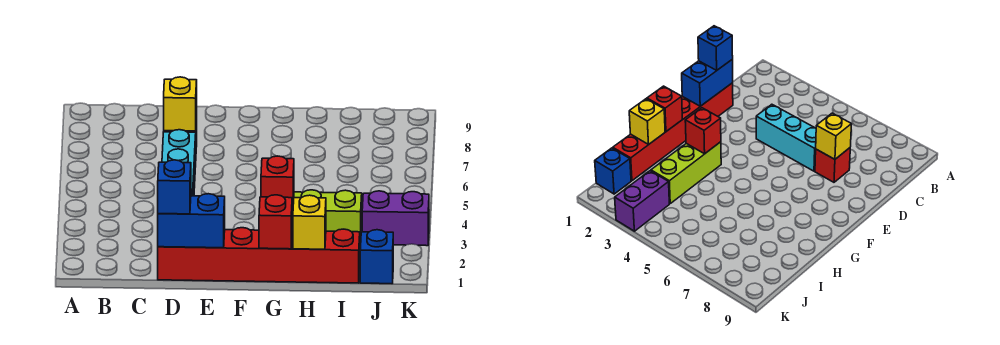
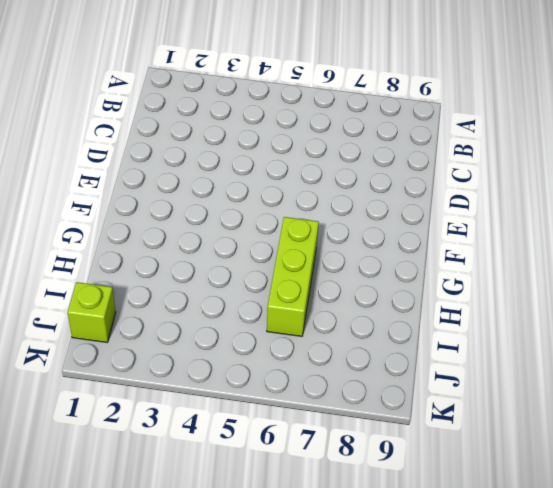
lime brick G6:I6 level 1 -> lime brick G3:I3 level 1
lime brick J1 level 1 -> blue brick J1 level 1
none -> red brick D1:I1 level 1
none -> cyan brick D4:D6 level 1
none -> red brick D7 level 1

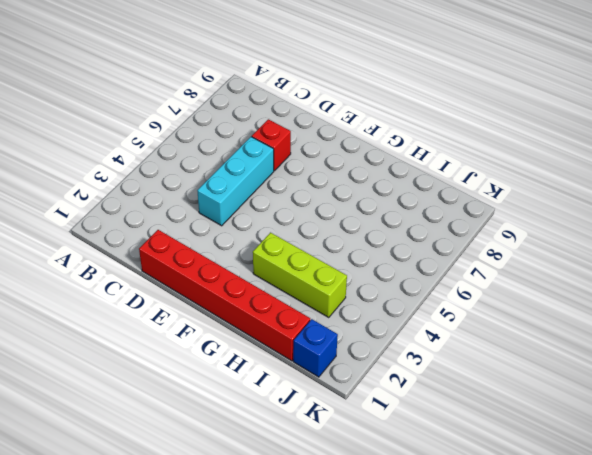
none -> purple brick J3:K3 level 1
none -> blue brick D1:E1 level 2
none -> yellow brick D7 level 2

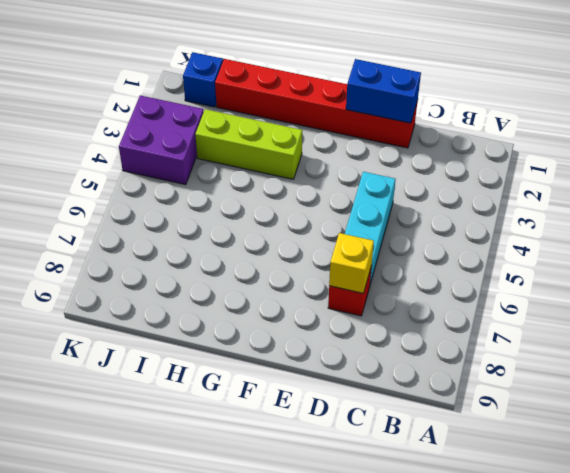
purple brick J3:K4 level 1 -> purple brick J3:K3 level 1
none -> red brick G1 level 2
none -> red brick G3 level 2
none -> yellow brick H1 level 2

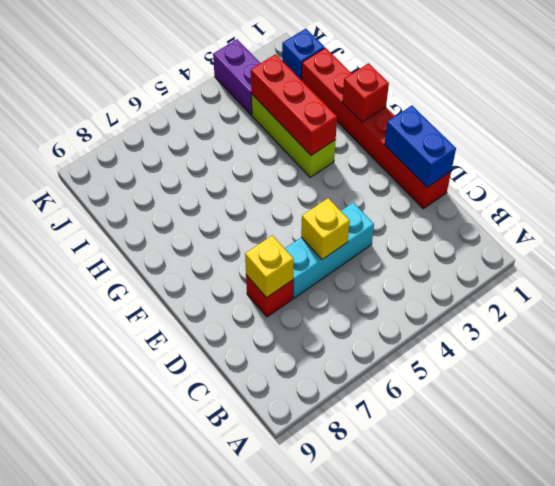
yellow brick D5 level 2 -> yellow brick H1 level 2
red brick G3:I3 level 2 -> red brick G3 level 2
none -> blue brick D1 level 3

